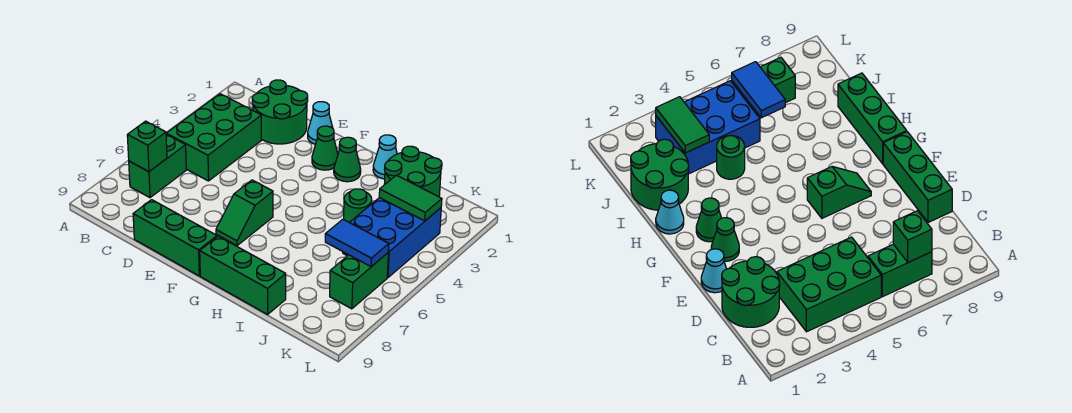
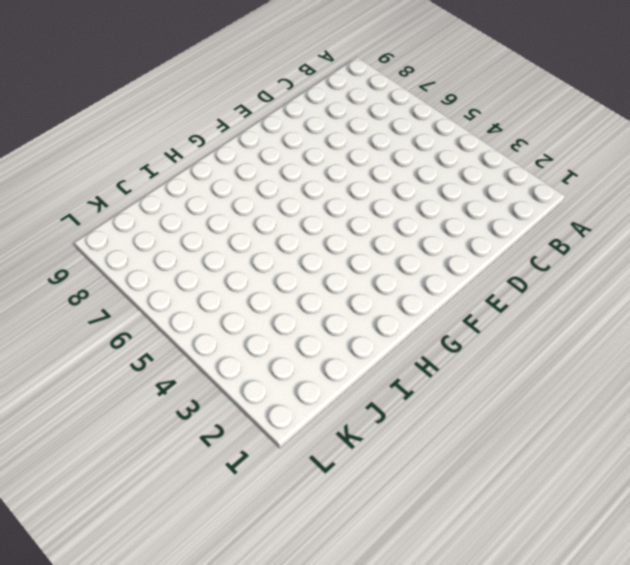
none -> green brick B3:C5 level 1
none -> green brick B6:B7 level 1
none -> green round brick C1:D2 level 1

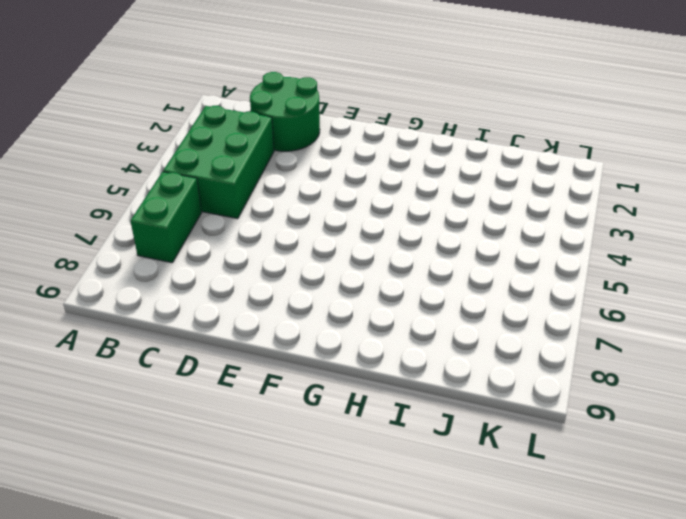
none -> green brick D9:F9 level 1
none -> cyan cone E1 level 1
none -> green cone F2 level 1

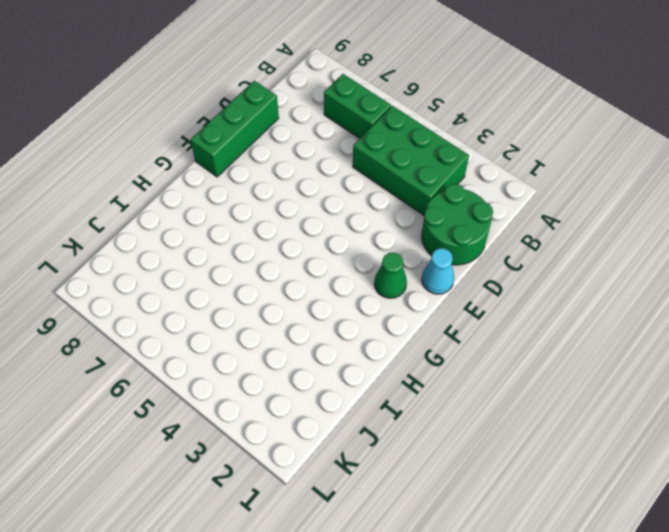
none -> green slope F6:F7 level 1 top 6
none -> green cone G2 level 1
none -> green brick G9:I9 level 1

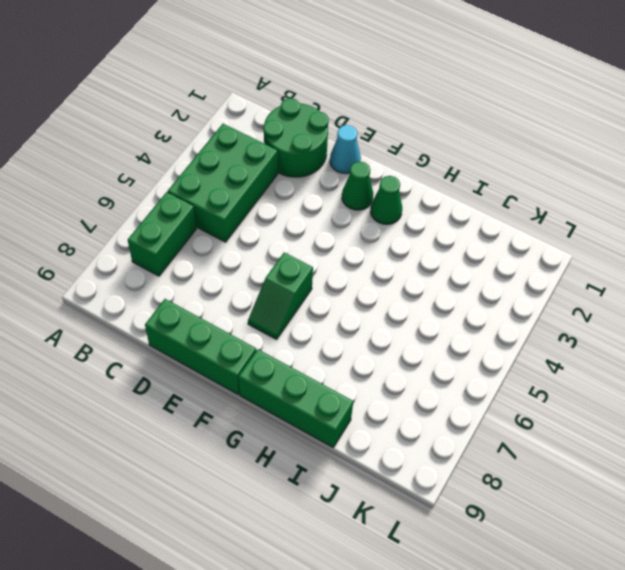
none -> cyan cone H1 level 1
none -> green round brick I1:J2 level 1
none -> green round brick I4 level 1

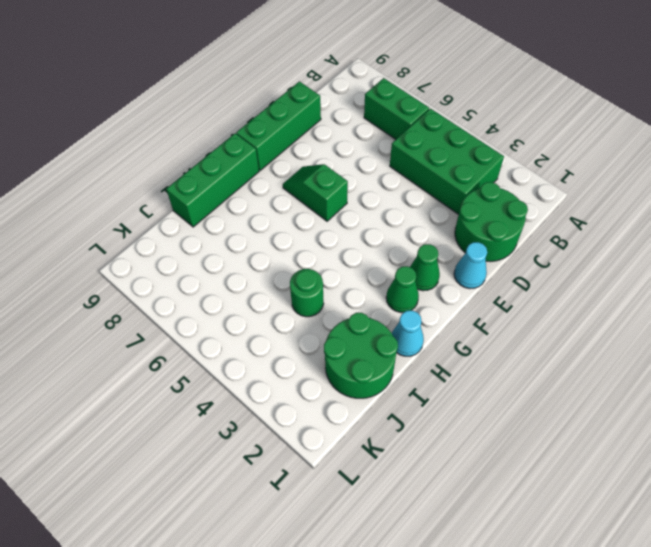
none -> blue brick J3:K5 level 1
none -> green brick K6:K7 level 1
none -> green brick B7 level 2

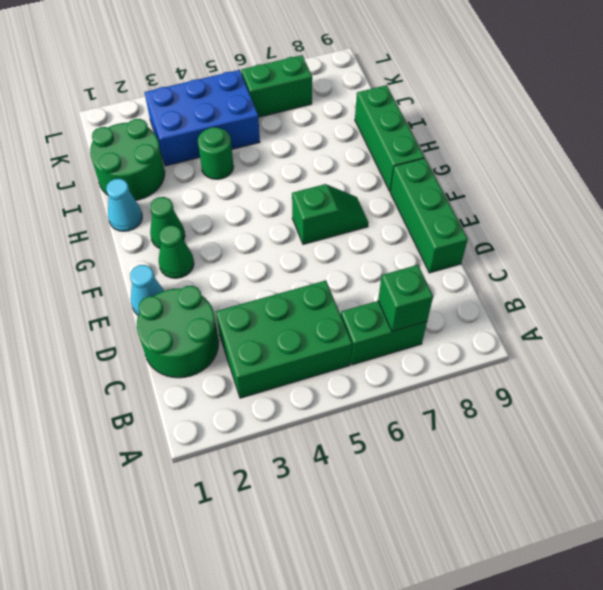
none -> green tile J3:K3 level 2
none -> blue tile J6:K6 level 2

